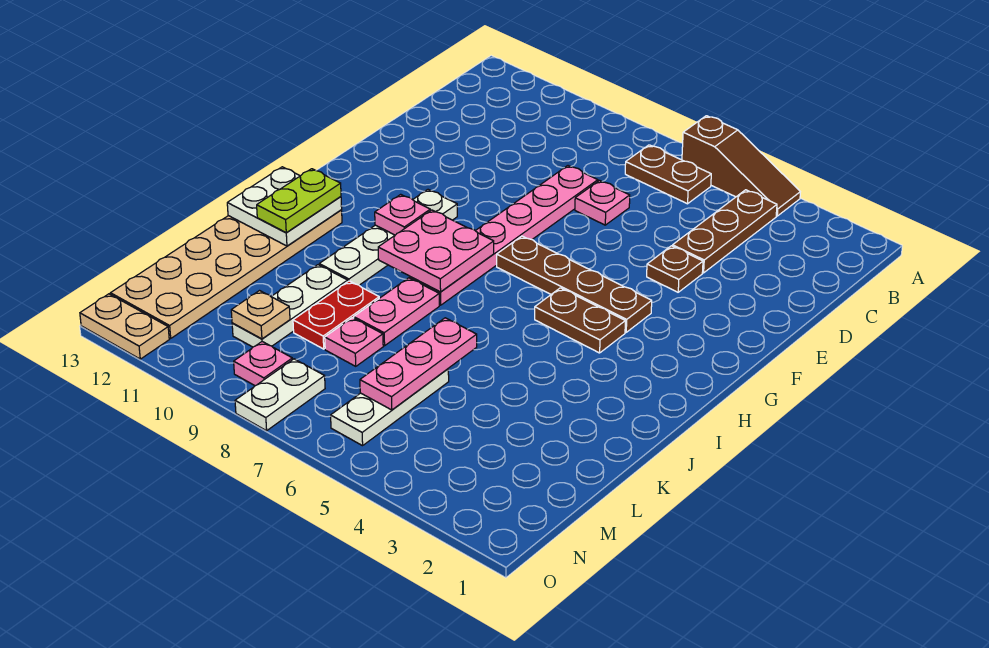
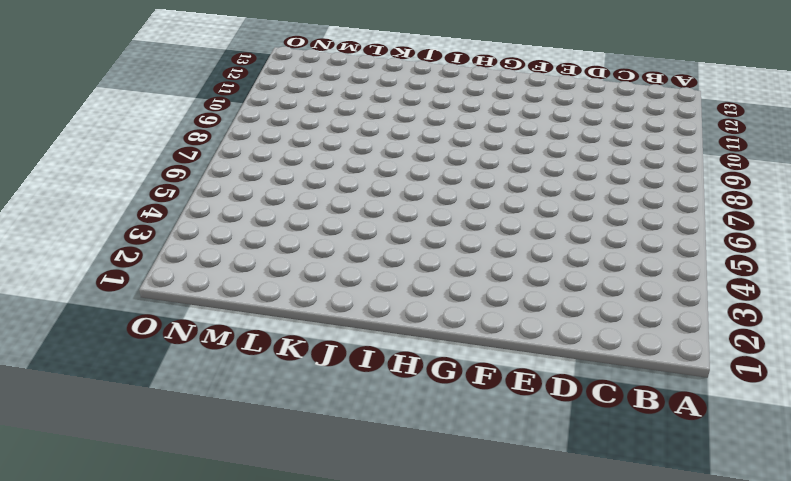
none -> brown slope A4:A6 level 1 top 6
none -> brown plate B4:D4 level 1
none -> brown plate B6:B7 level 1

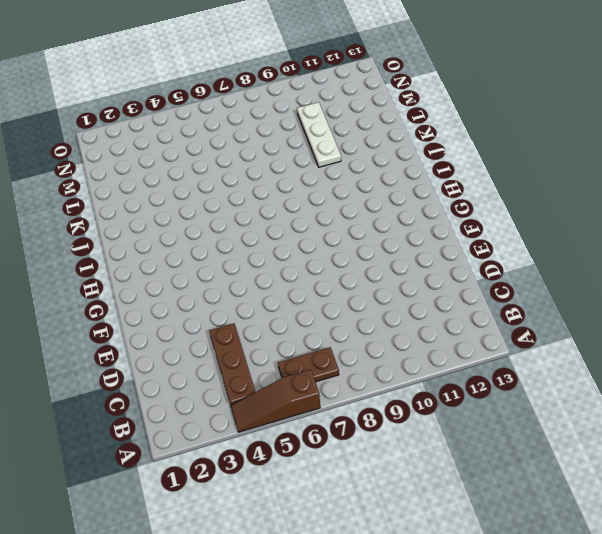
none -> pink plate D7 level 1
none -> pink plate D8:I8 level 1
none -> brown plate E4 level 1

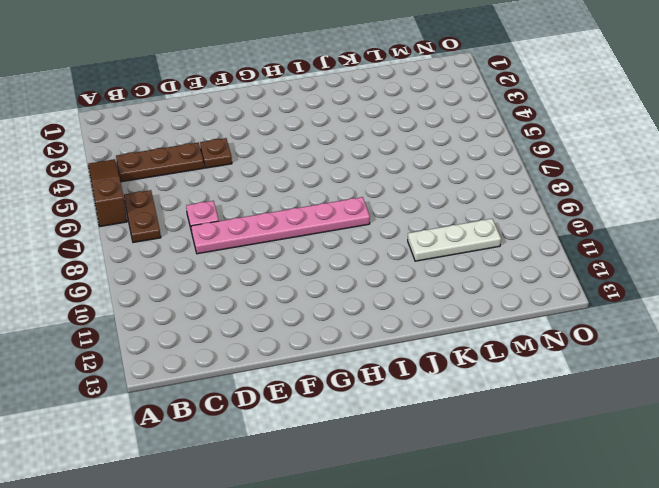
none -> brown plate G4:G7 level 1
none -> white plate G10:J10 level 1
none -> brown plate H4:H5 level 1

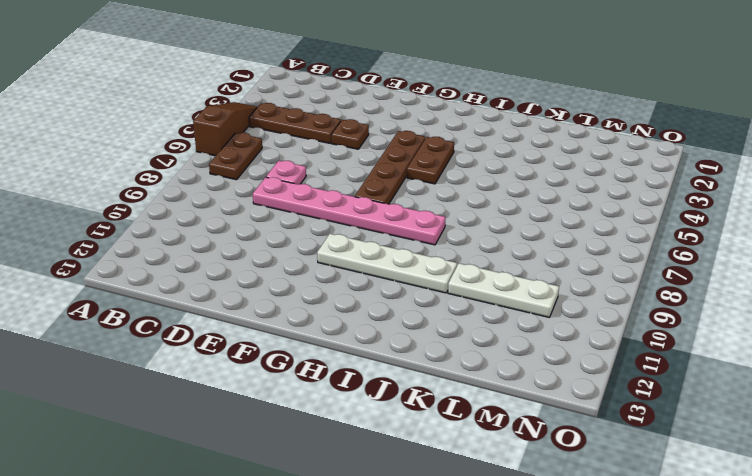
none -> tan plate I12:N13 level 1
none -> pink plate J8:K8 level 1
none -> red plate K9:L9 level 1

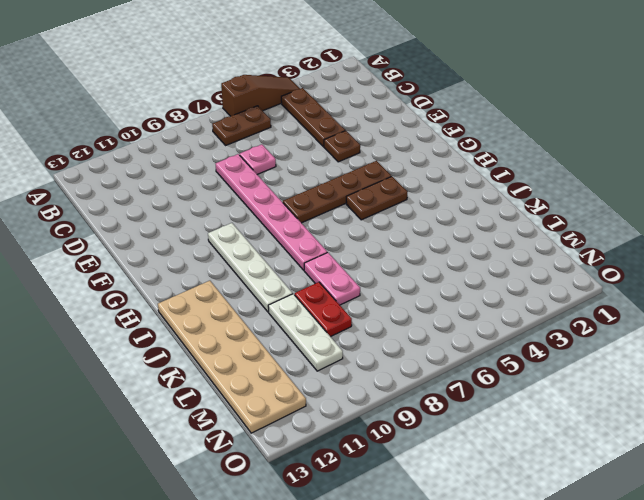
none -> white plate L6:N6 level 1
none -> pink plate L8 level 1
none -> white plate N8:O8 level 1

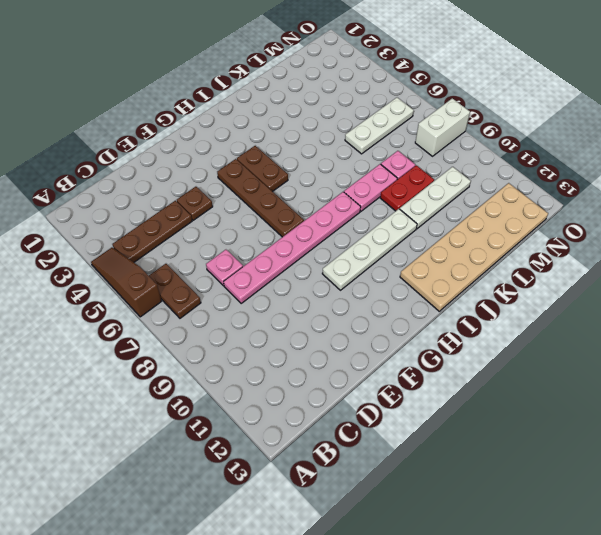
white brick N8:O8 level 1 -> white plate N8:O8 level 1
none -> pink plate N9 level 1
none -> tan plate O12:O13 level 1
none -> pink plate H8:I9 level 2

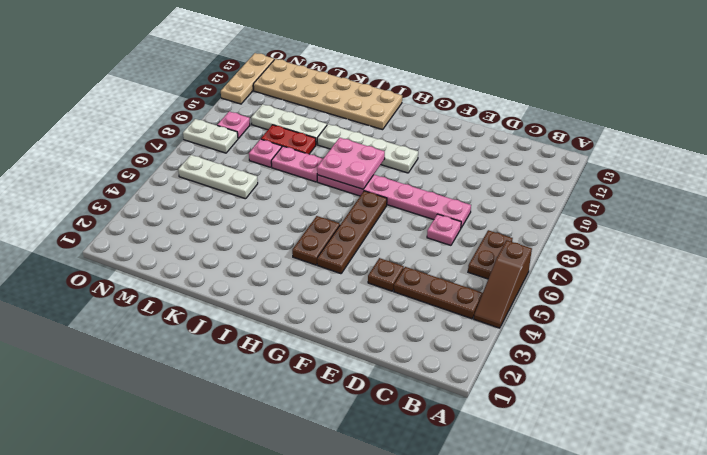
tan plate O11:O13 level 1 -> tan plate O12:O13 level 1
none -> pink plate H10 level 2
none -> white plate I12:J13 level 2
none -> pink plate K6:M6 level 2

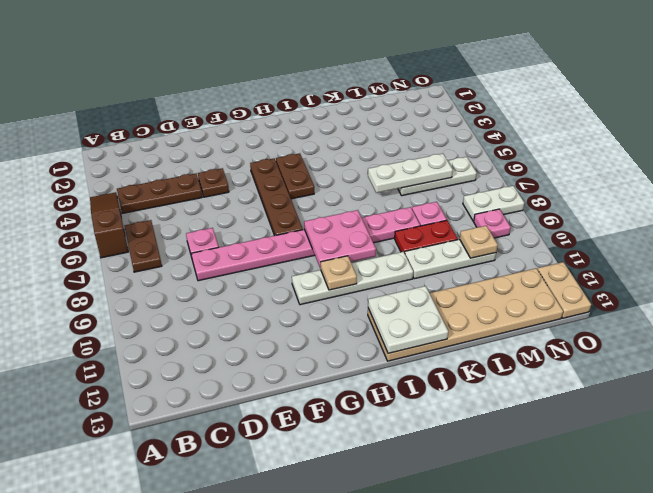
tan plate H10 level 2 -> pink plate H10 level 2
white plate K6:M6 level 2 -> pink plate K6:M6 level 2
none -> lime plate I12:J12 level 3

